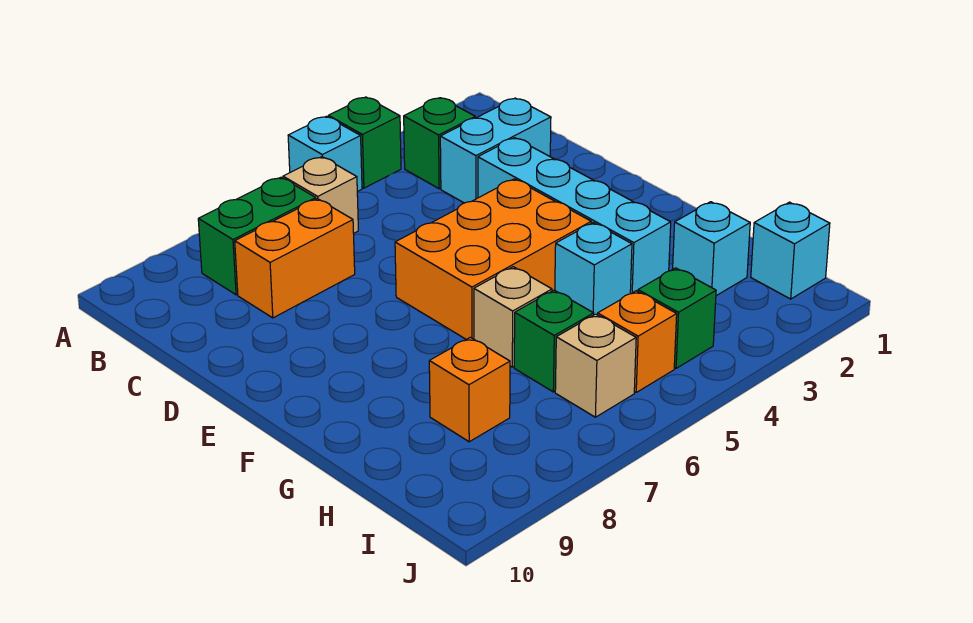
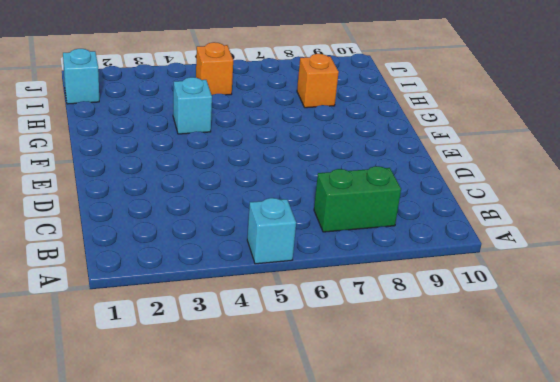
none -> green brick A4 level 1
none -> green brick B3 level 1
none -> tan brick B6 level 1

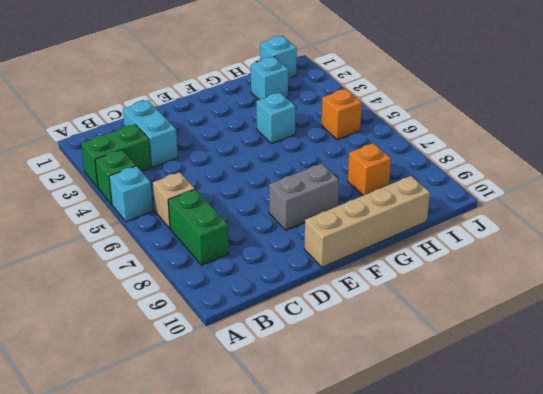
green brick A3:B3 level 1 -> green brick B3 level 1
grey brick E8:F8 level 1 -> none
tan brick E10:H10 level 1 -> none
none -> orange brick C7:C8 level 1
none -> cyan brick D3:G3 level 1
none -> orange brick E4:F6 level 1

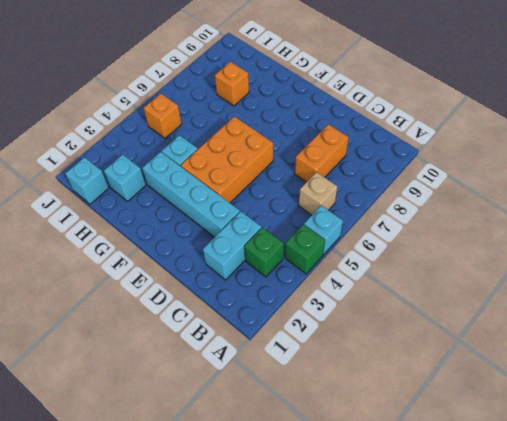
none -> green brick B7:B8 level 1
none -> tan brick G6 level 1
none -> green brick H6 level 1

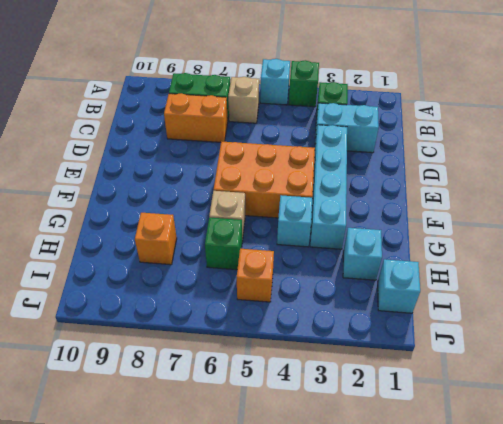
none -> green brick I4 level 1
none -> tan brick I6 level 1

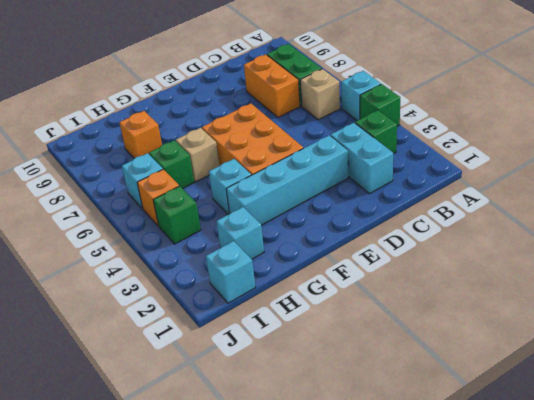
cyan brick I6 level 1 -> tan brick I6 level 1

